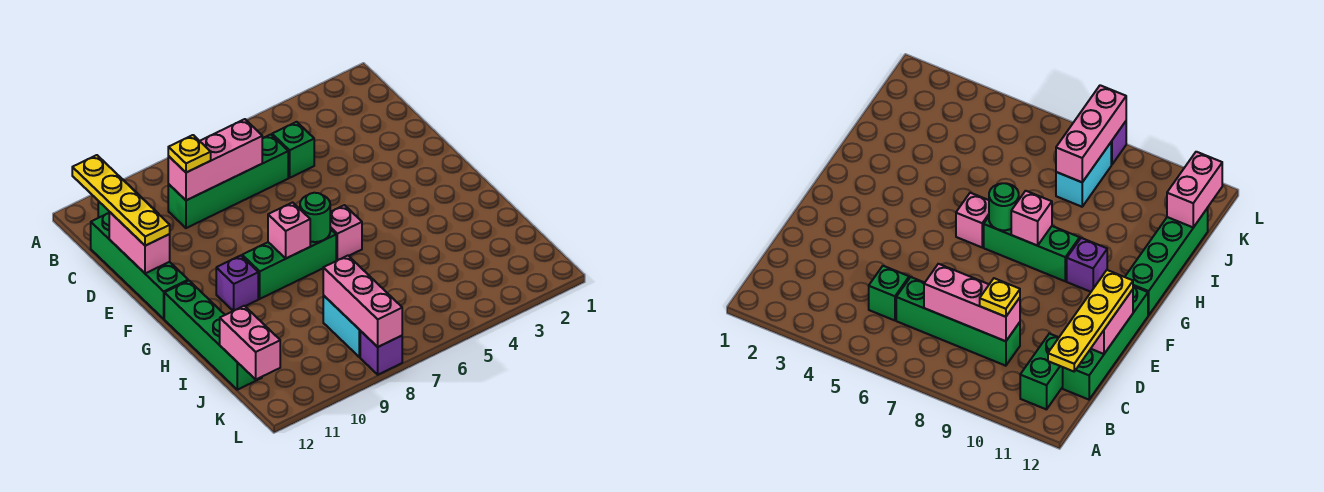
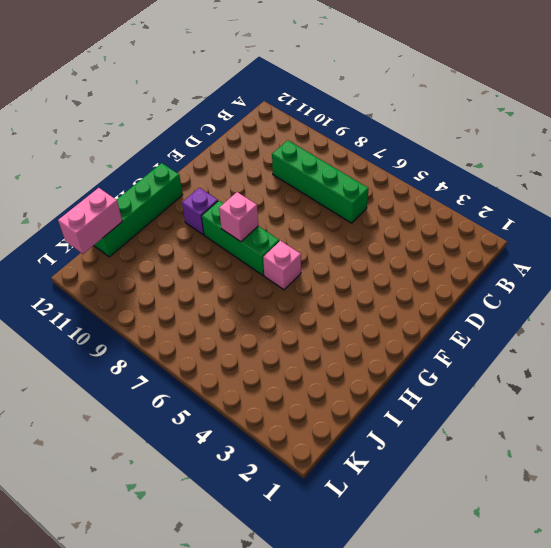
none -> green brick B11:C11 level 1
none -> green brick C5 level 1
none -> green brick C12:F12 level 1

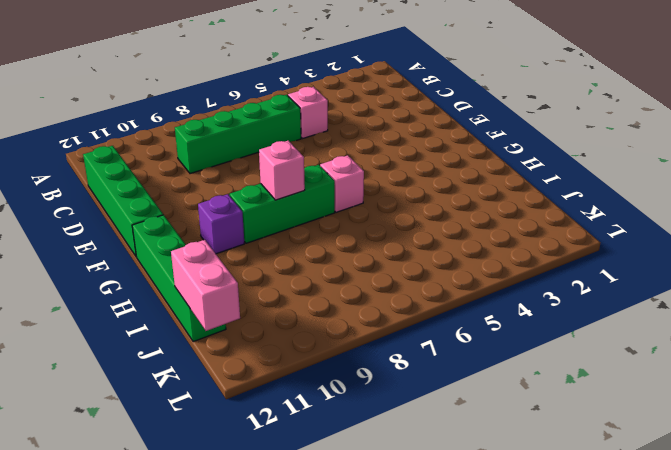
pink brick C5 level 1 -> green brick C5 level 1
none -> green brick B11:C11 level 1
none -> cyan brick J8:K8 level 1
none -> purple brick L8 level 1

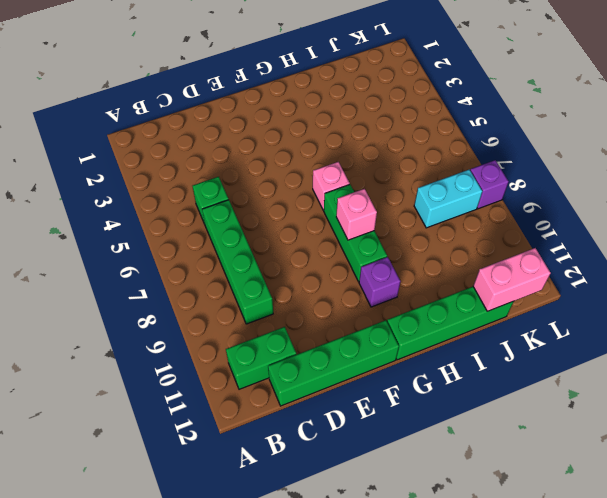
none -> pink brick C7:C9 level 2
none -> pink brick D12:E12 level 2
none -> green round brick G7 level 2

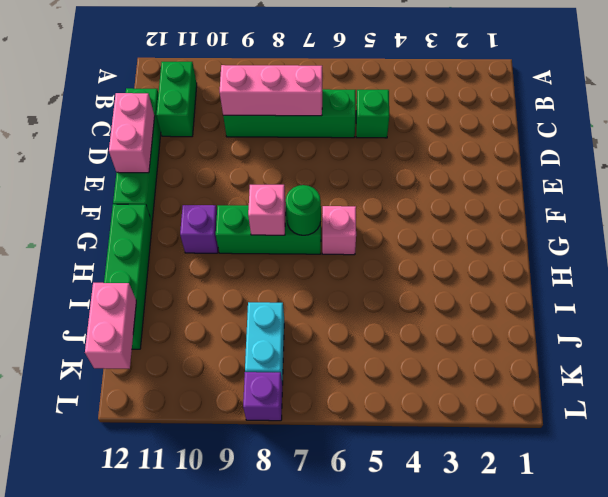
none -> pink brick J8:L8 level 2
none -> yellow plate B12:E12 level 3
none -> yellow plate C9 level 3

